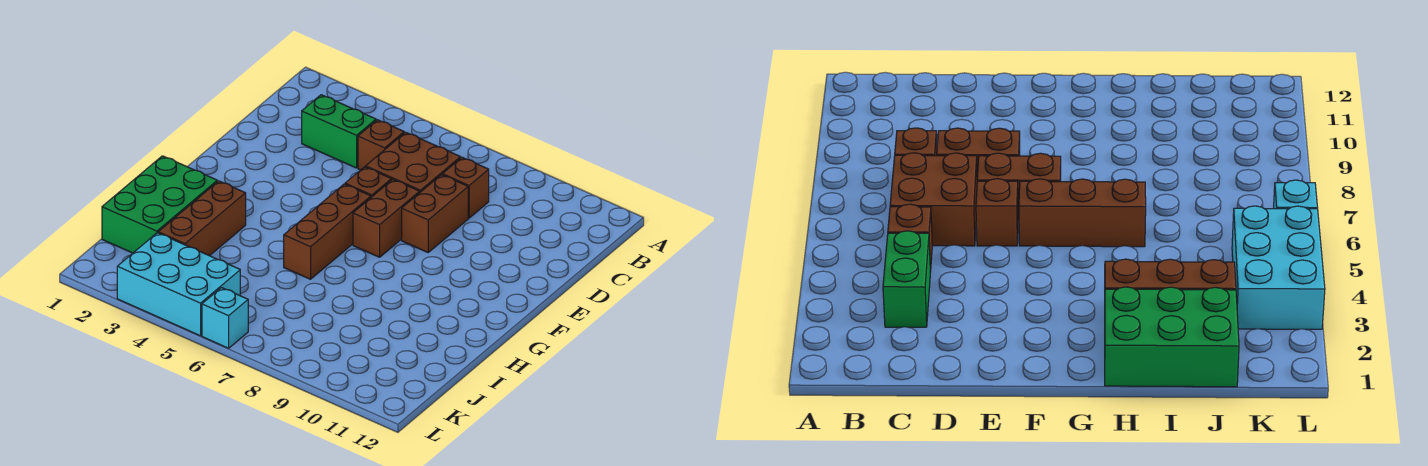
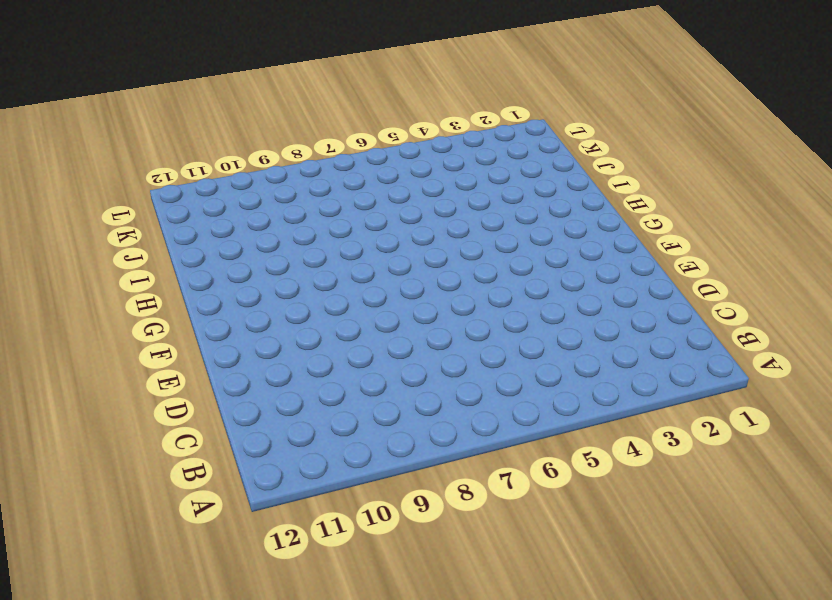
none -> green brick C3:C4 level 1
none -> brown brick C5 level 1
none -> brown brick C6:D7 level 1

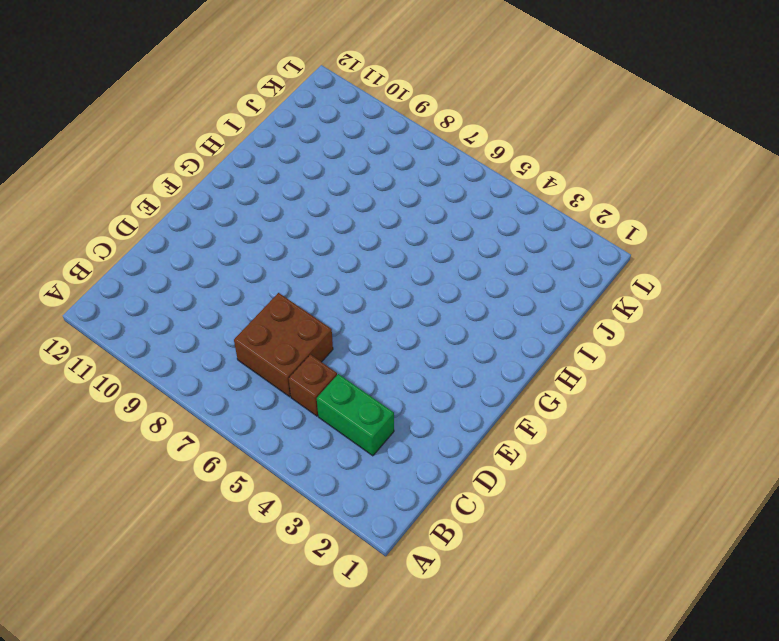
none -> brown brick C8 level 1
none -> brown brick D8:E8 level 1
none -> brown brick E6 level 1

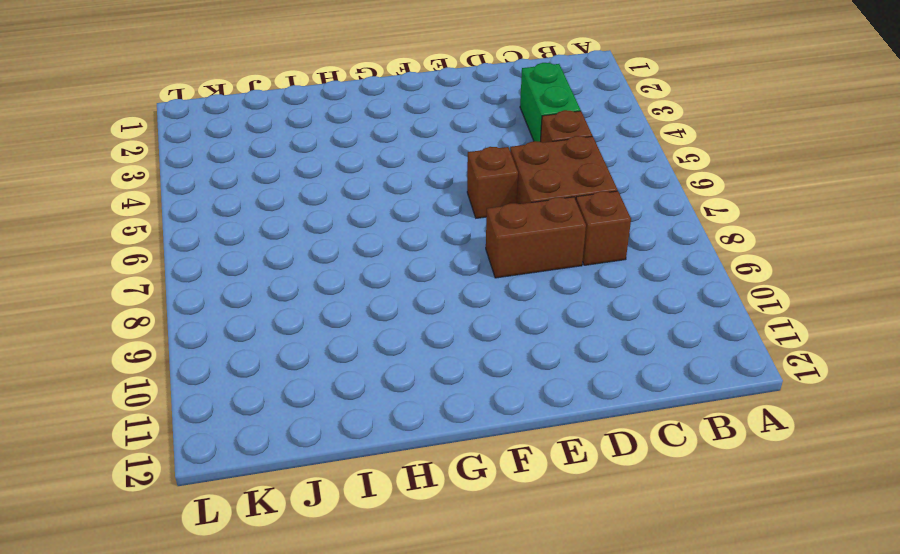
none -> brown brick E7:F7 level 1
none -> brown brick F6:H6 level 1
none -> green brick H1:J2 level 1

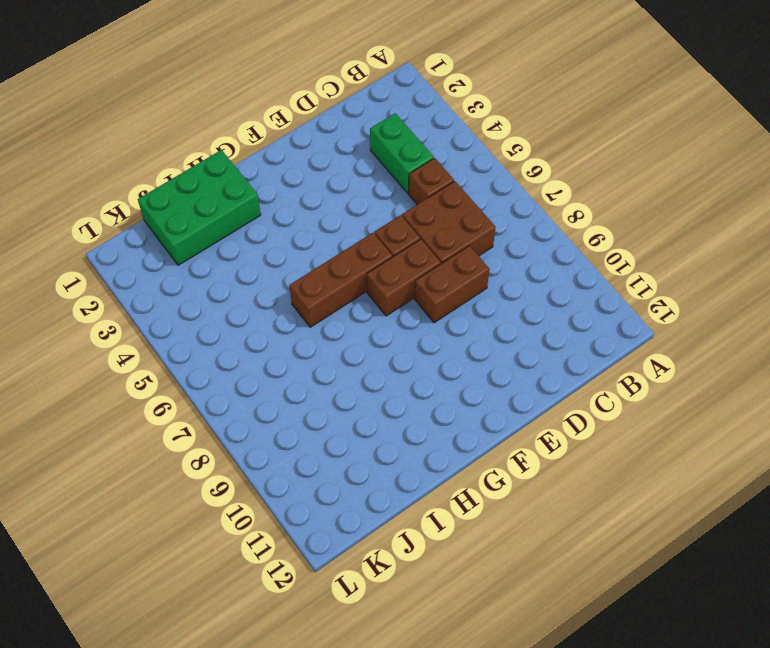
none -> brown brick C8 level 1
none -> brown brick H3:J3 level 1
none -> cyan brick K3:L5 level 1

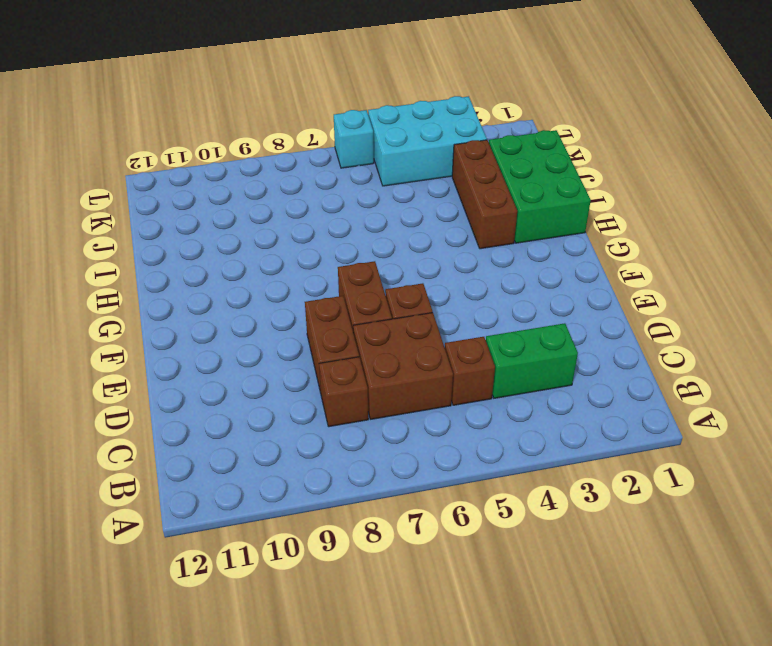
none -> brown brick F6:H6 level 1

